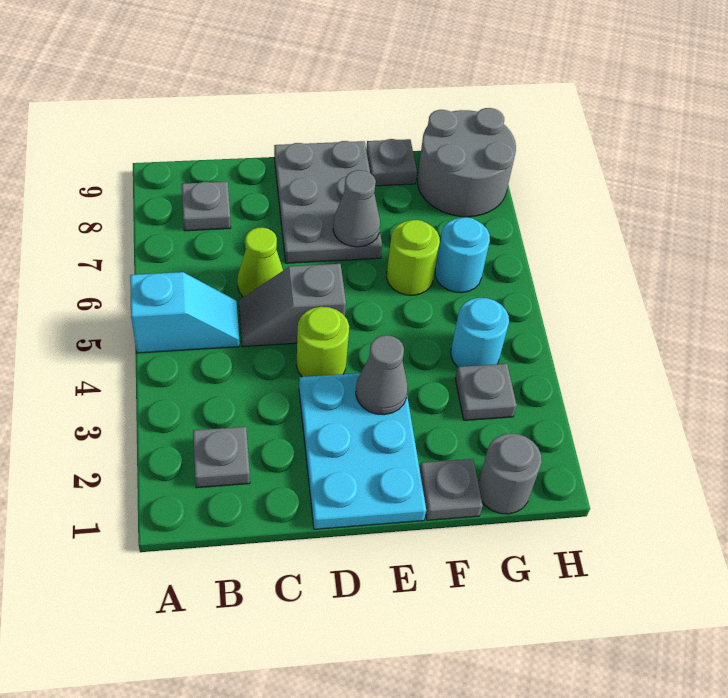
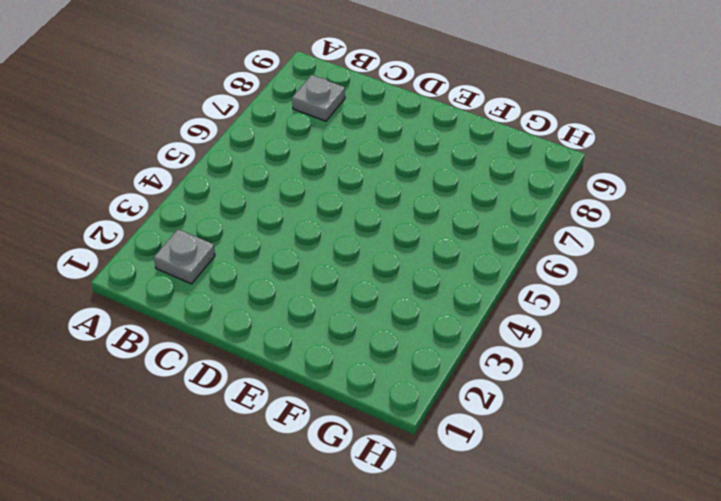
none -> cyan slope A5:B5 level 1 top A
none -> grey slope C5:D5 level 1 top D
none -> lime cone C6 level 1

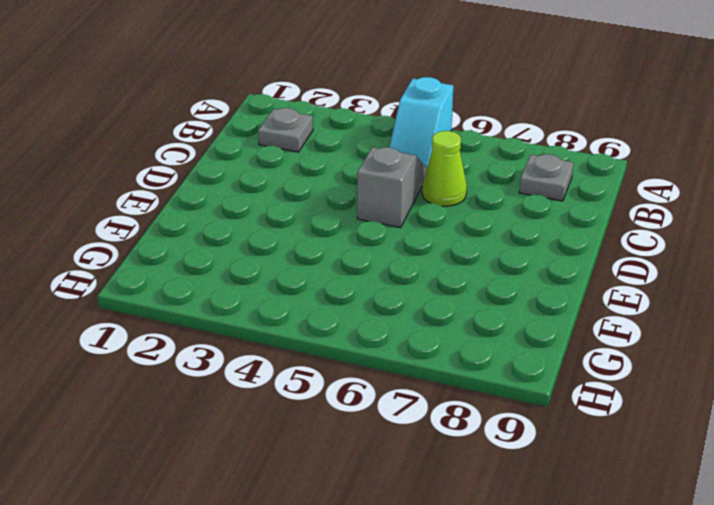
none -> cyan plate D1:E3 level 1
none -> lime round brick D4 level 1
none -> grey plate D7:E9 level 1

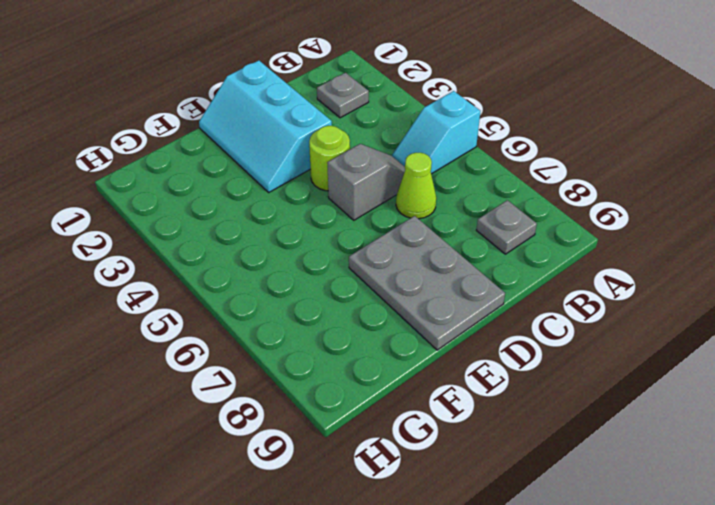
cyan slope D1:E3 level 1 top D -> cyan plate D1:E3 level 1
none -> grey plate F1 level 1
none -> lime round brick F6 level 1
none -> grey plate F9 level 1

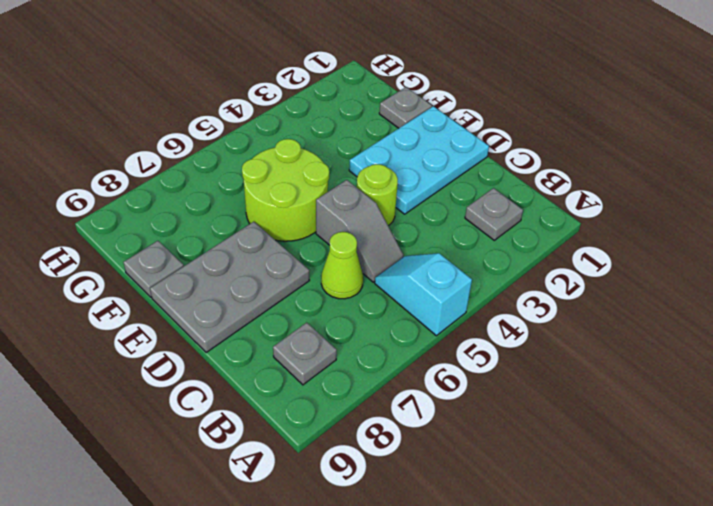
lime round brick E5:F6 level 1 -> lime round brick F6 level 1
none -> grey round brick G1 level 1
none -> grey plate G3 level 1
none -> cyan round brick G4 level 1

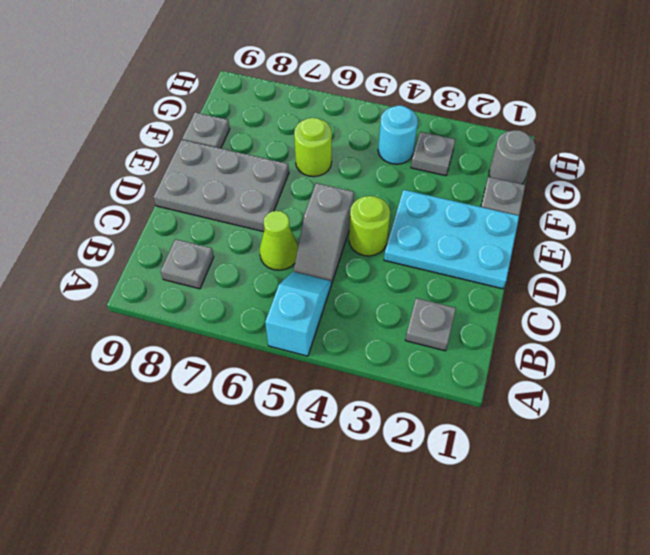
none -> cyan round brick G6 level 1
none -> grey round brick G8:H9 level 1
none -> grey cone E3 level 2

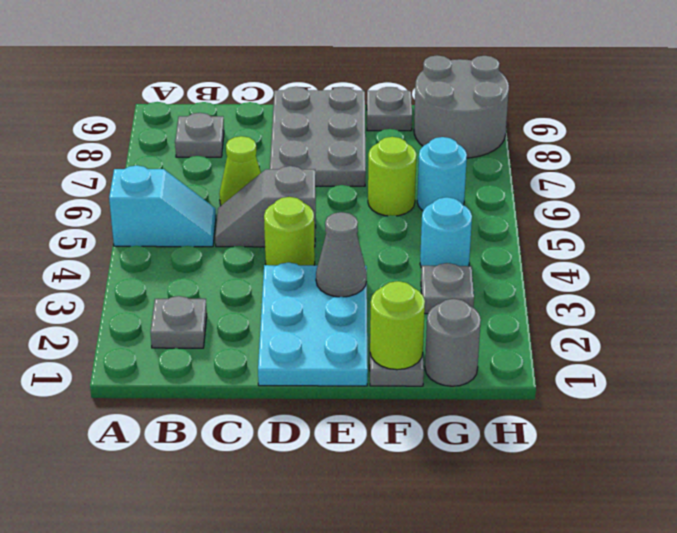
lime round brick F1 level 2 -> none
none -> grey cone E7 level 2

